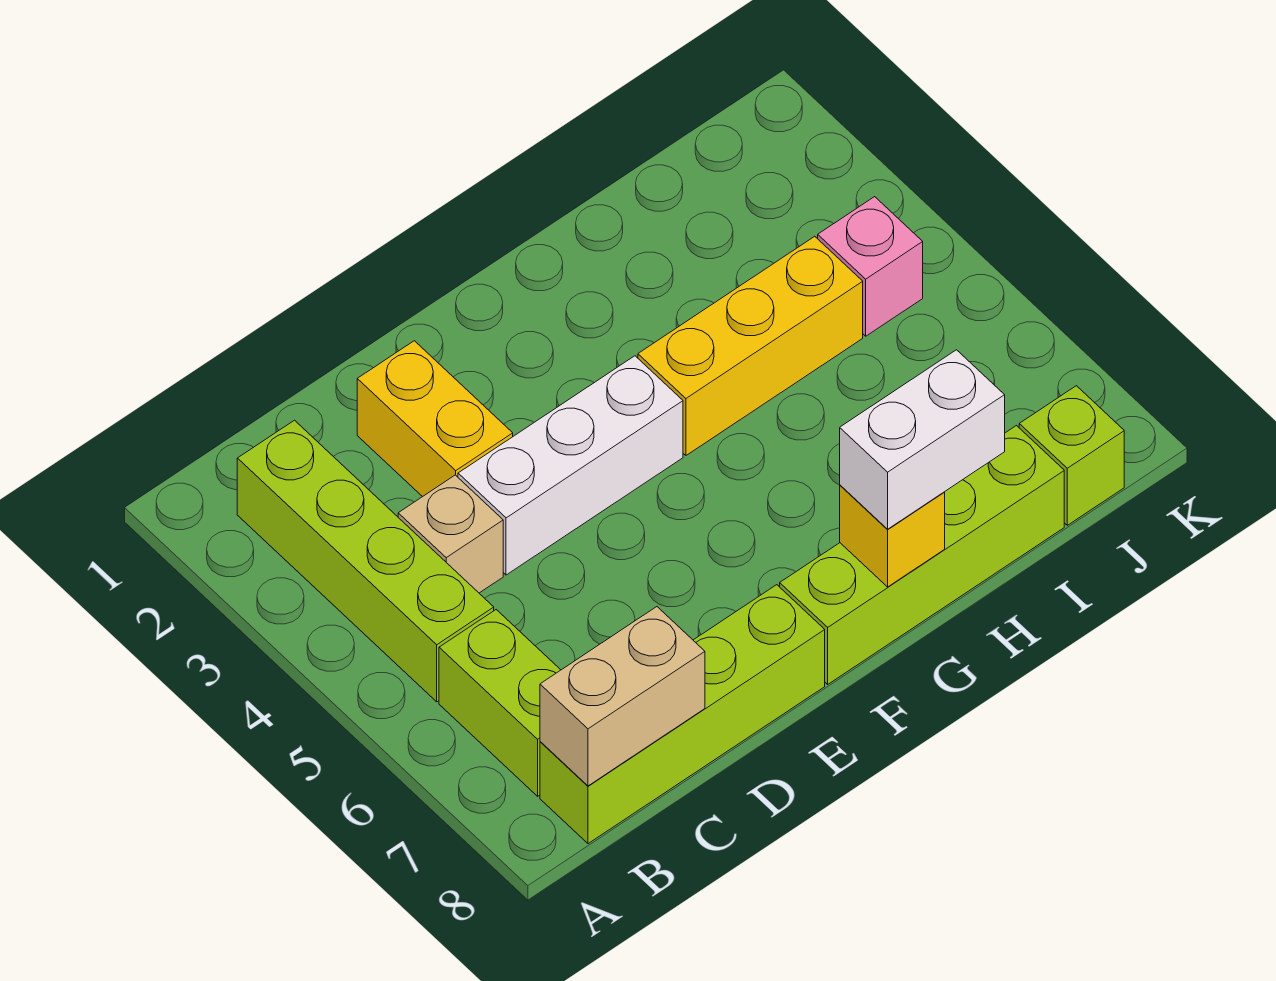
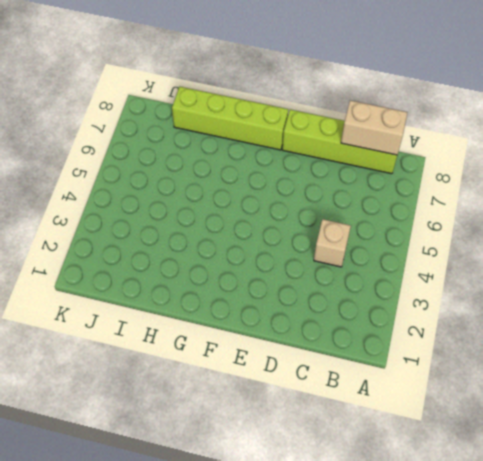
none -> lime brick B2:B5 level 1
none -> lime brick B6:B7 level 1
none -> yellow brick D2:D3 level 1

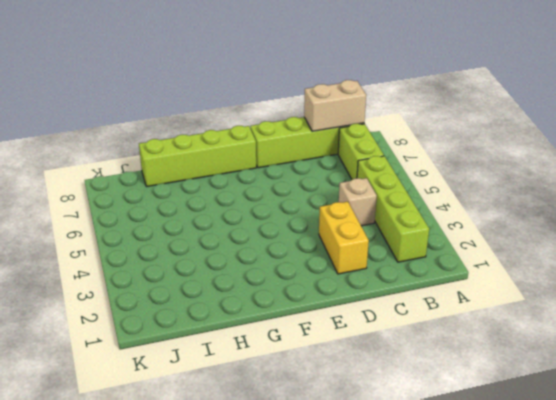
none -> white brick D4:F4 level 1
none -> yellow brick G4:I4 level 1
none -> pink brick J4 level 1

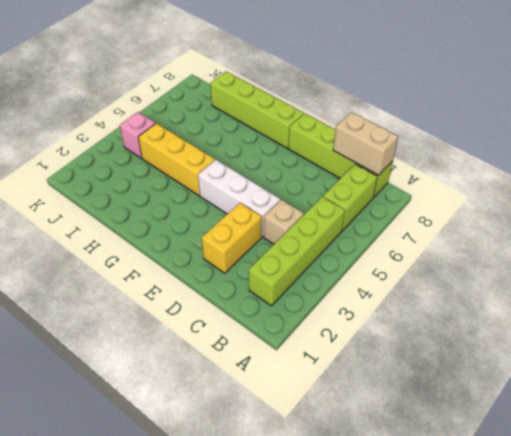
none -> lime brick J8 level 1
none -> yellow brick G8 level 2
none -> white brick G8:H8 level 3

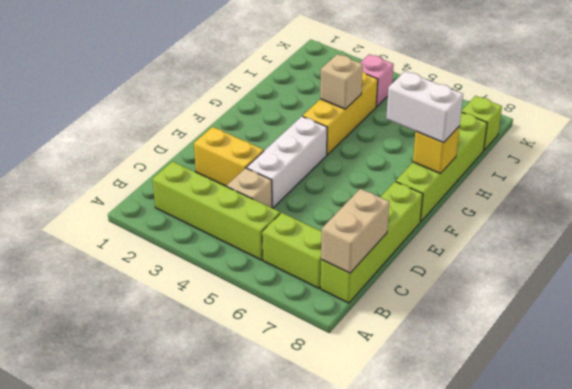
white brick G7:G8 level 3 -> white brick G8:H8 level 3
tan brick H4 level 2 -> none

